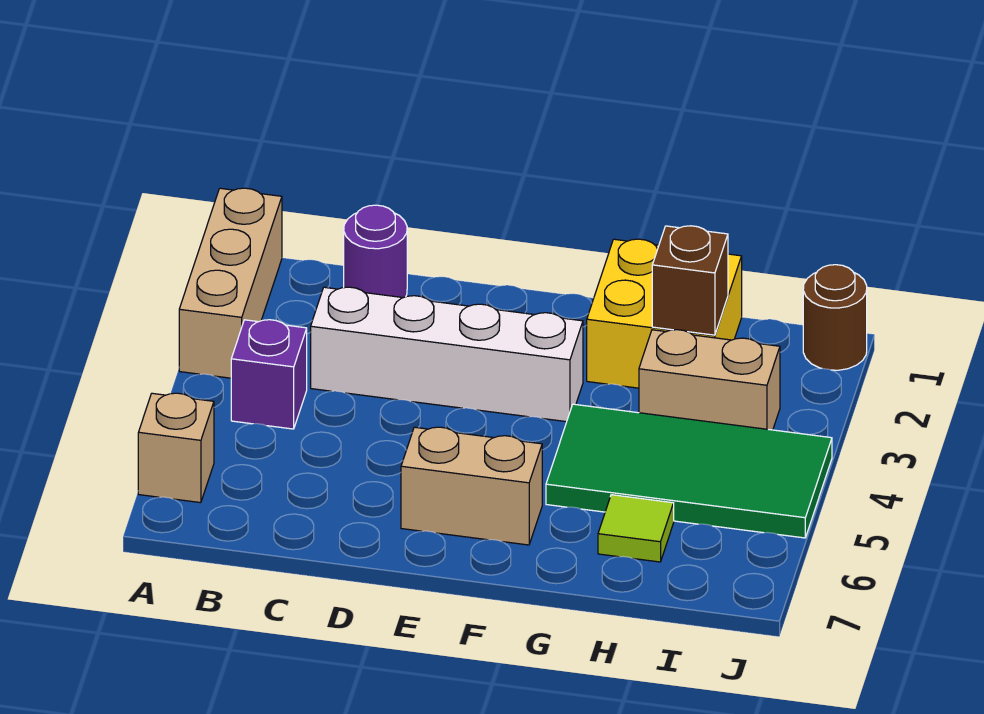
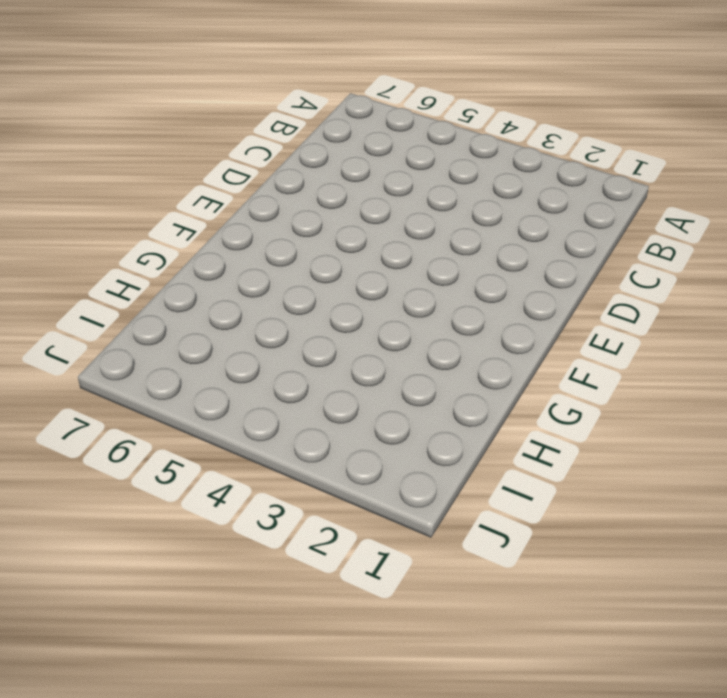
none -> tan brick A1:A3 level 1
none -> tan brick A6 level 1
none -> purple brick B4 level 1

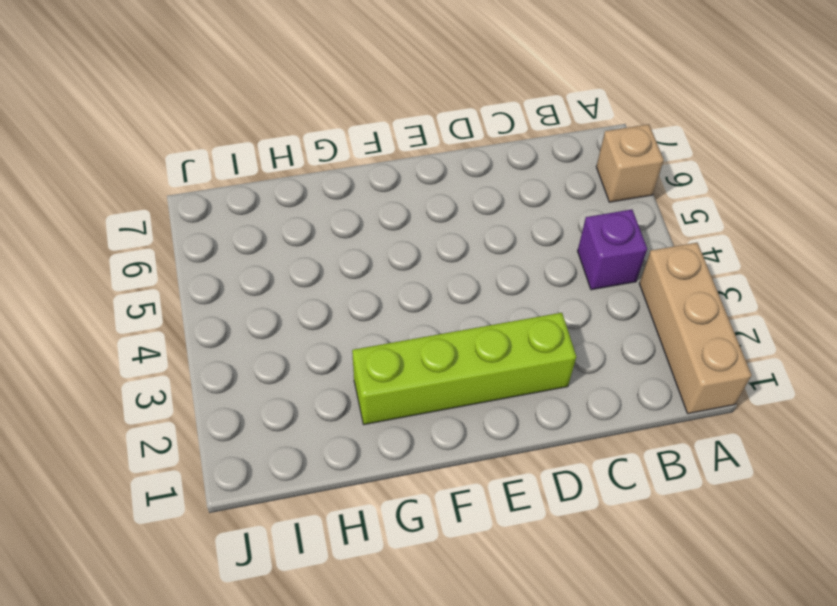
lime brick D2:G2 level 1 -> yellow brick G1:H2 level 1
none -> purple round brick C1 level 1
none -> white brick C3:F3 level 1
none -> tan brick E6:F6 level 1

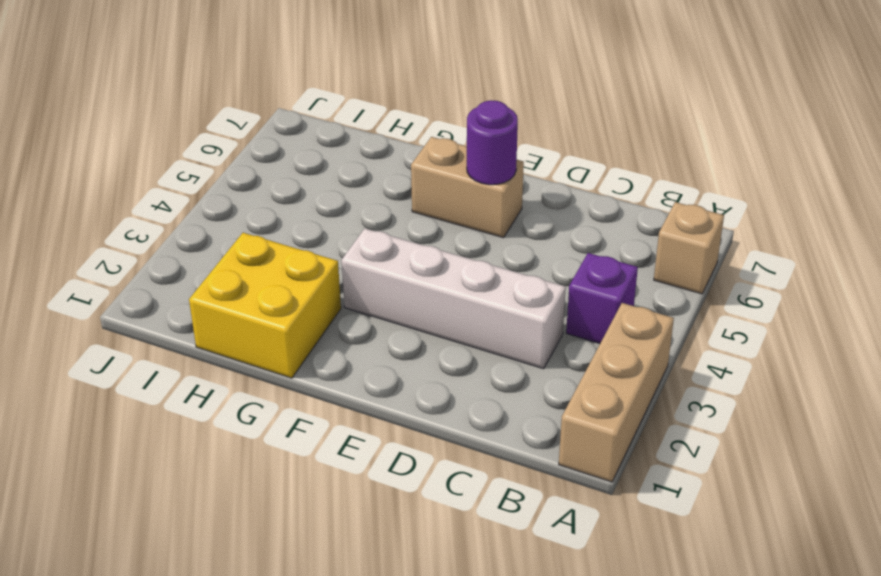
purple round brick E6 level 2 -> purple round brick C1 level 1
none -> green tile G4:J5 level 1
none -> tan brick H3:I3 level 1
none -> lime tile H6 level 1

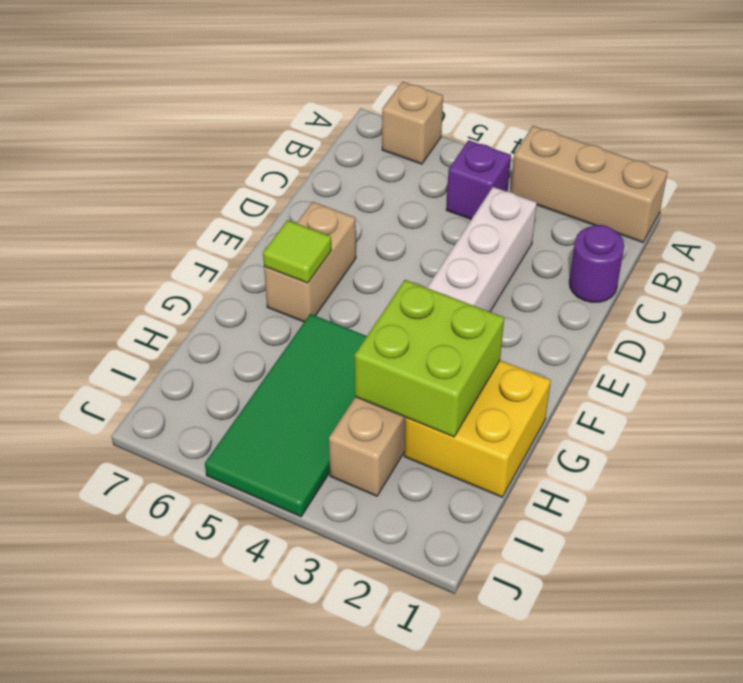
lime tile F6 level 2 -> lime tile H6 level 1
lime brick G2:H3 level 2 -> brown brick H2 level 2
none -> brown round brick J1 level 1

